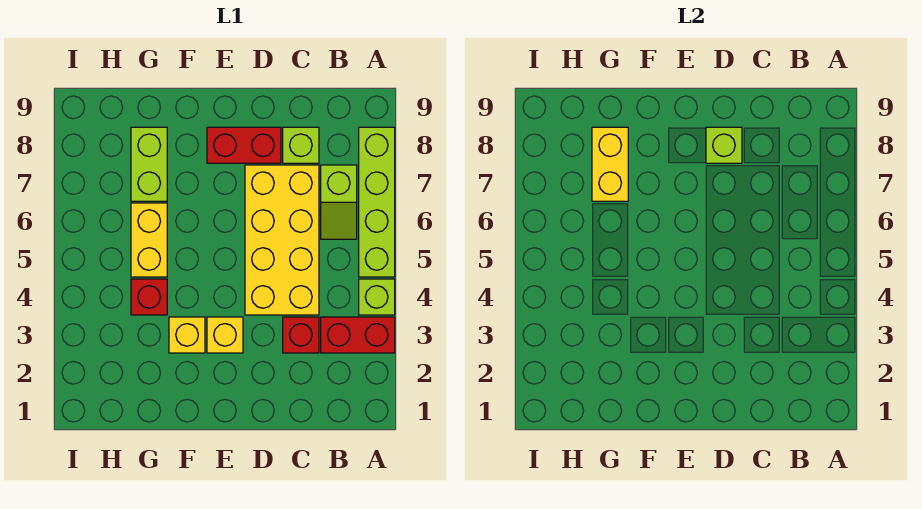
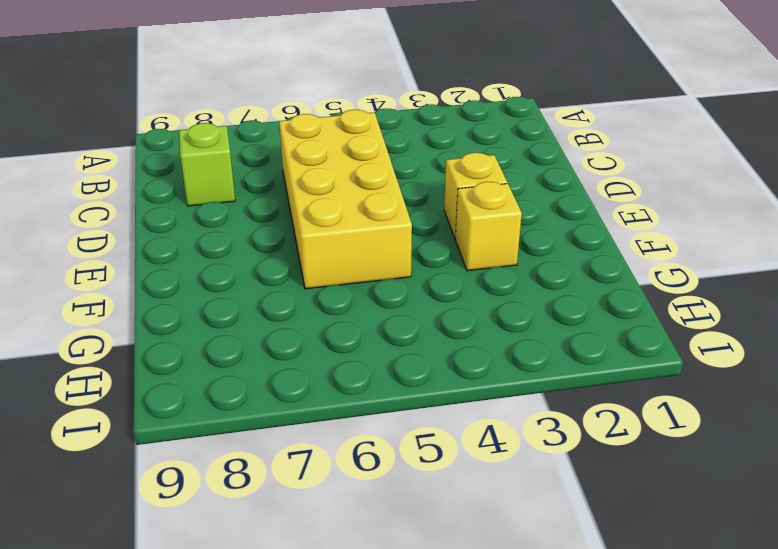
yellow brick C5:F6 level 1 -> yellow brick C4:D7 level 1
none -> red brick A3:B3 level 1
none -> lime brick A4 level 1
none -> lime brick A5:A8 level 1

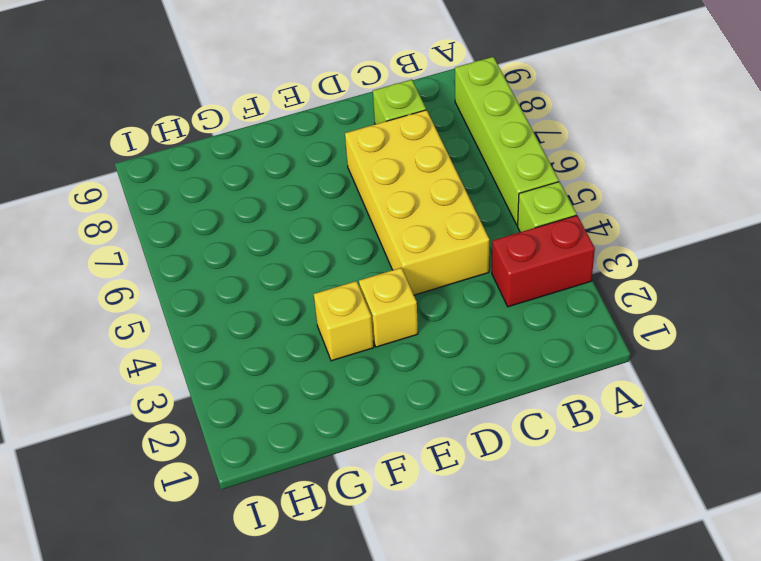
none -> lime slope B6:B7 level 1 top 7
none -> red brick C3 level 1
none -> red brick D8:E8 level 1

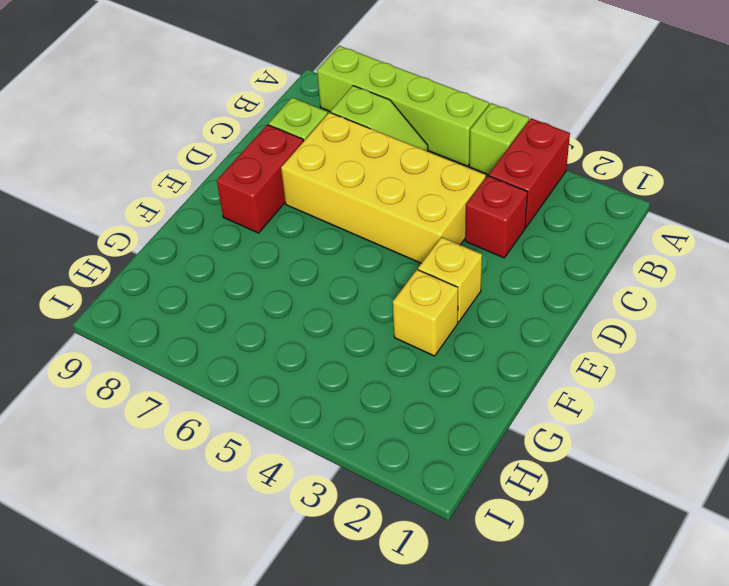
none -> red brick G4 level 1
none -> yellow brick G5:G6 level 1
none -> lime brick G7:G8 level 1

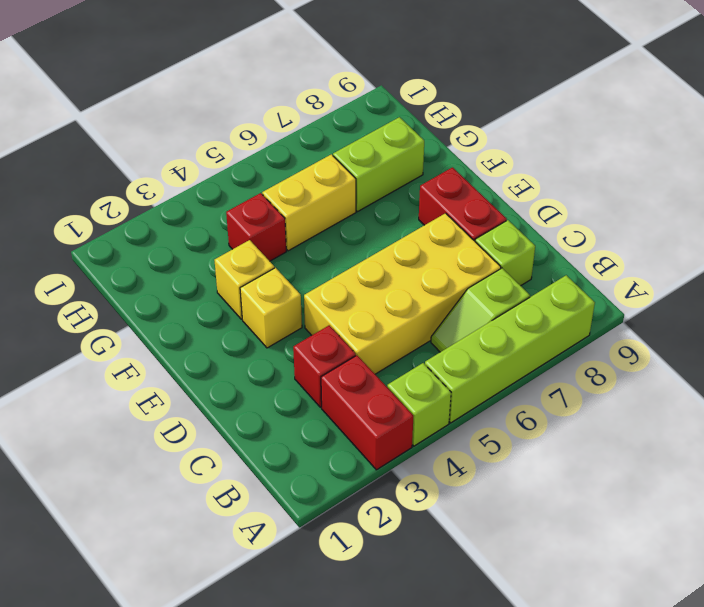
none -> lime brick D8 level 2
none -> yellow brick G7:G8 level 2

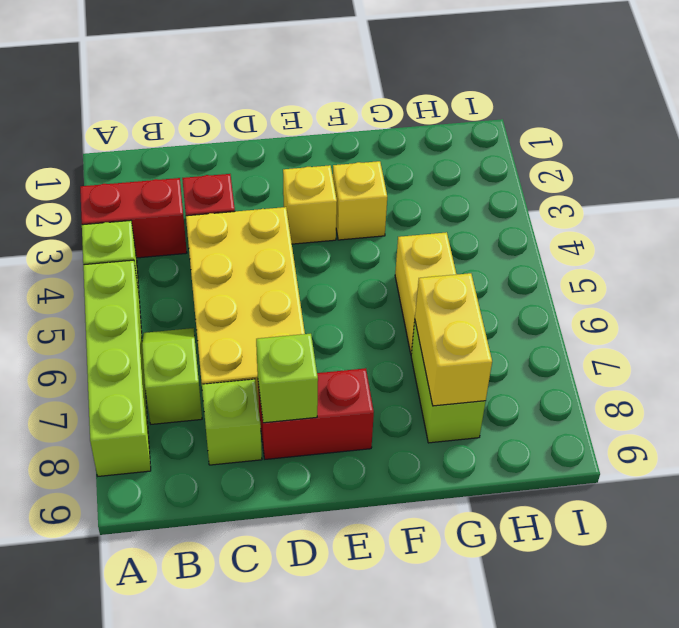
none -> red brick G4 level 1

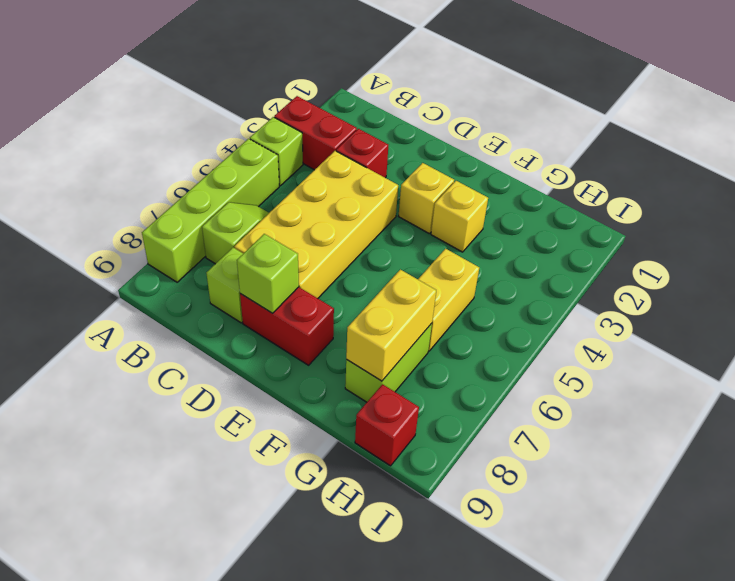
red brick H9 level 1 -> red brick G4 level 1

